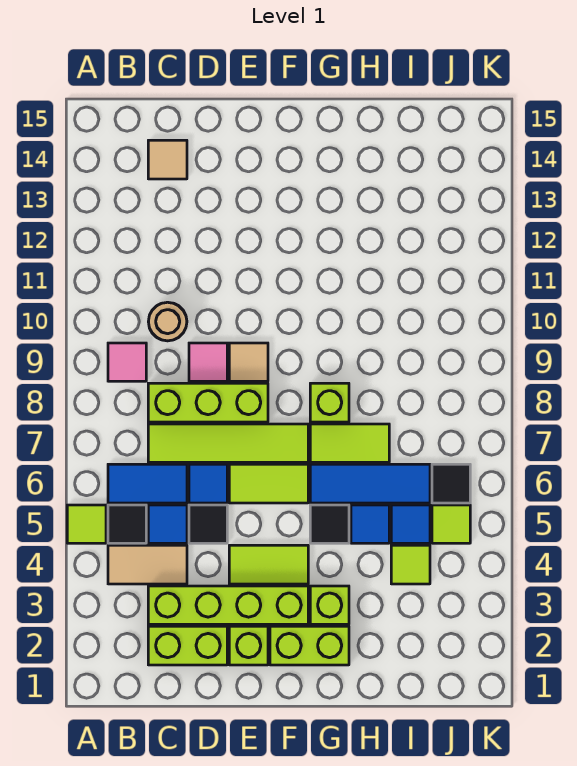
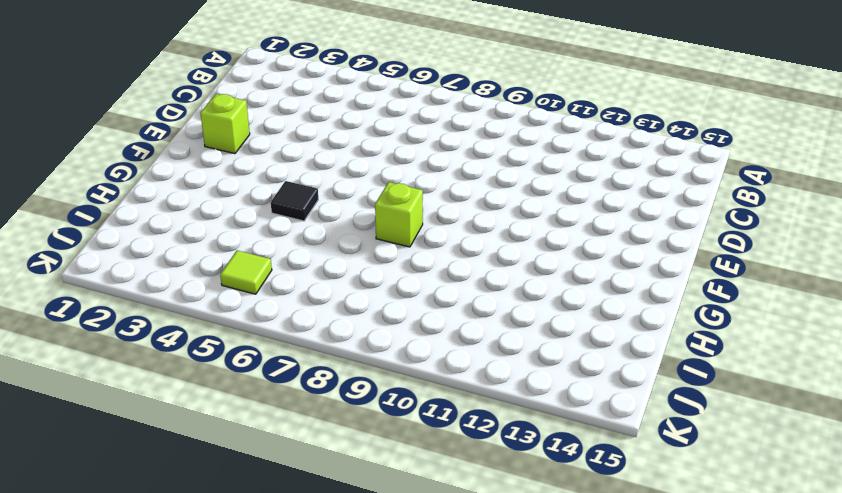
none -> lime tile A5 level 1
none -> tan tile B4:C4 level 1
none -> black tile B5 level 1
none -> blue tile B6:C6 level 1

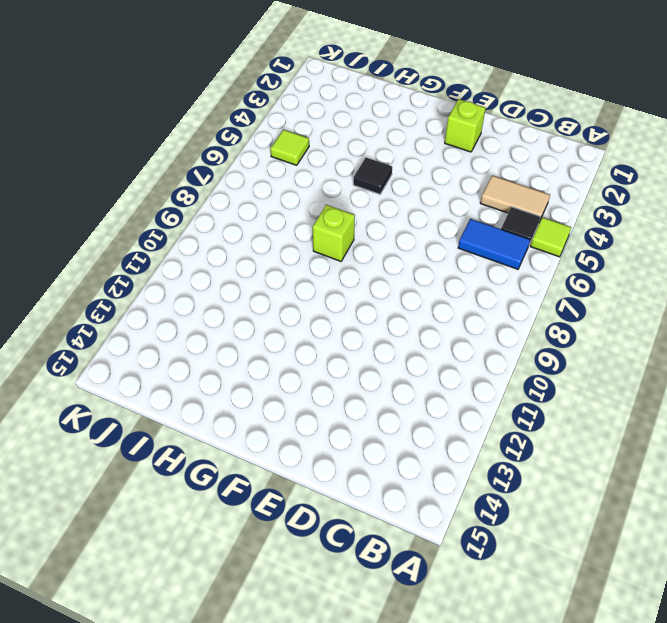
none -> pink tile B9 level 1
none -> lime brick C2:D2 level 1
none -> lime brick C3:F3 level 1
none -> blue tile C5 level 1

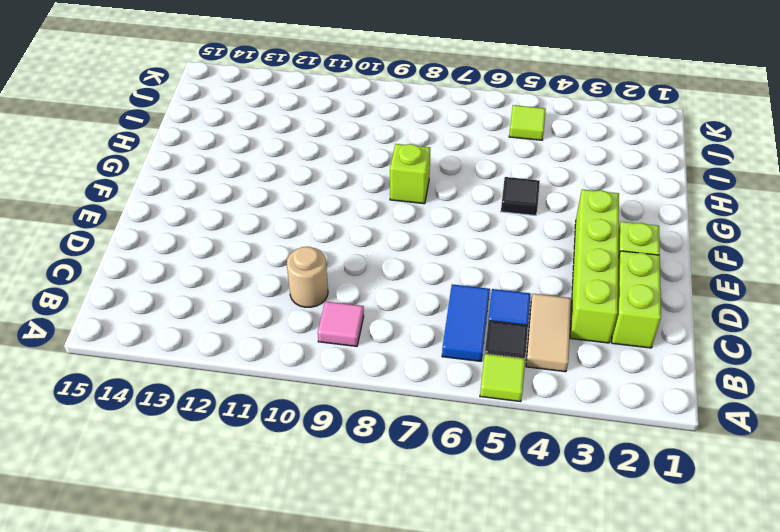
none -> lime tile C7:F7 level 1
none -> lime brick C8:E8 level 1
none -> tan tile C14 level 1
none -> black tile D5 level 1

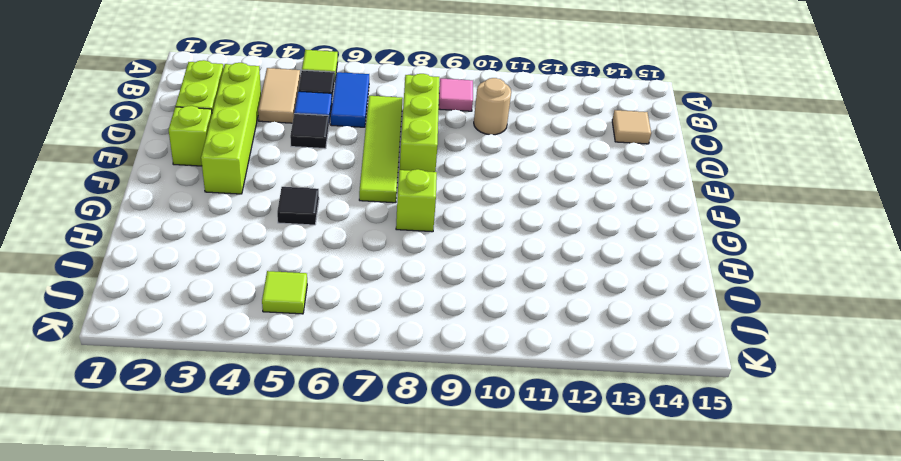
none -> blue tile D6 level 1
none -> pink tile D9 level 1
none -> lime tile E4:F4 level 1
none -> lime tile E6:F6 level 1

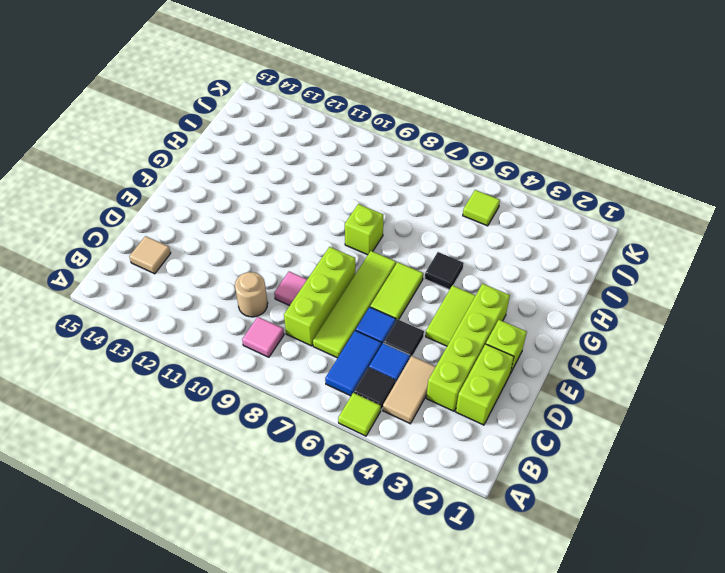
none -> tan tile E9 level 1
none -> lime brick F2:G2 level 1
none -> lime brick G3 level 1
none -> blue tile G6:I6 level 1

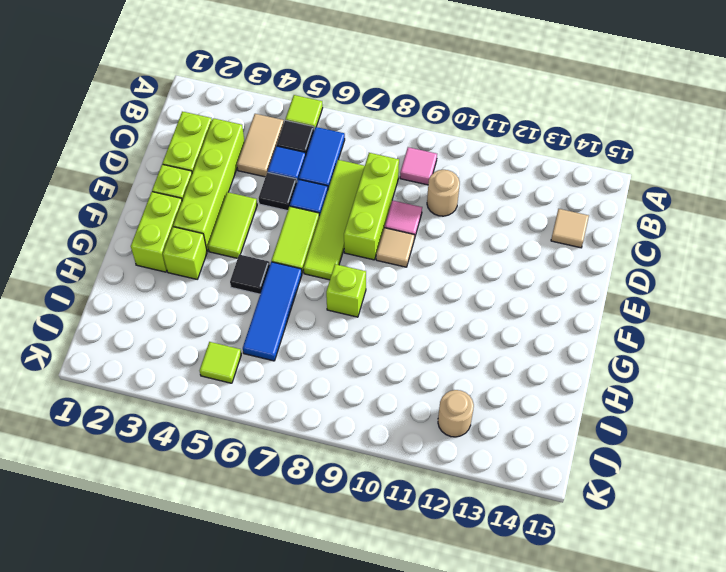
tan round brick J12 level 1 -> none
none -> lime tile G7:H7 level 1
none -> blue tile H5 level 1
none -> lime tile I4 level 1
none -> blue tile I5 level 1

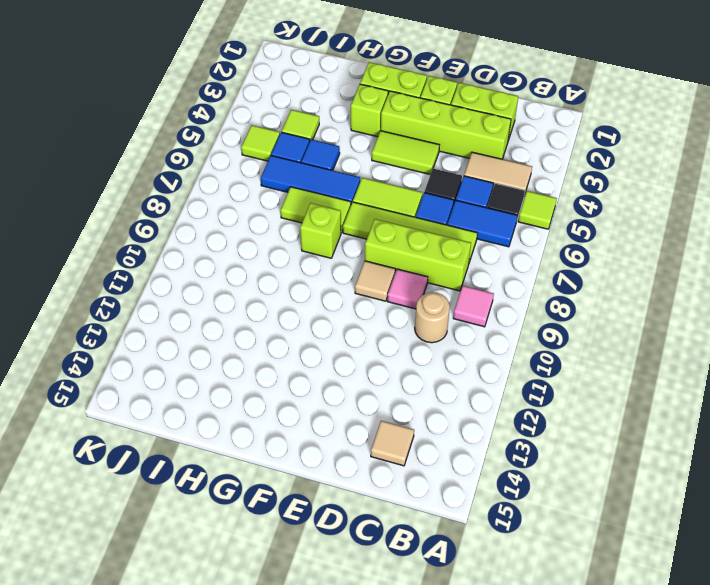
none -> black tile G5 level 1
none -> black tile J6 level 1

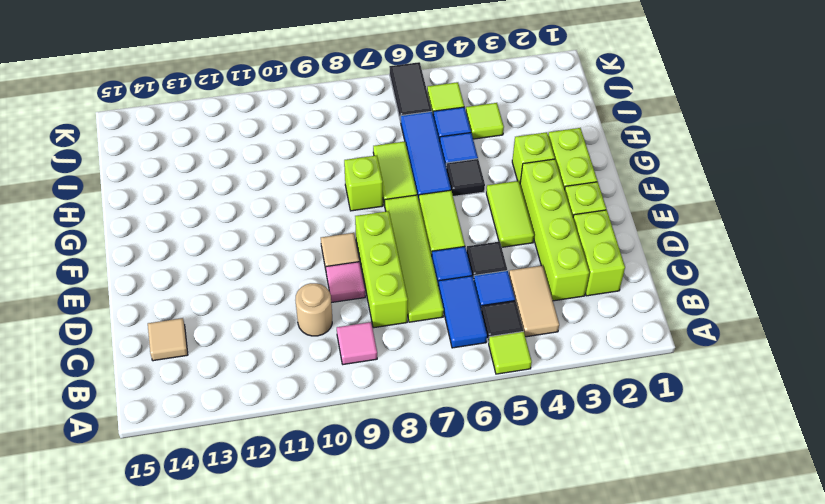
black tile J6:K6 level 1 -> black tile J6 level 1

